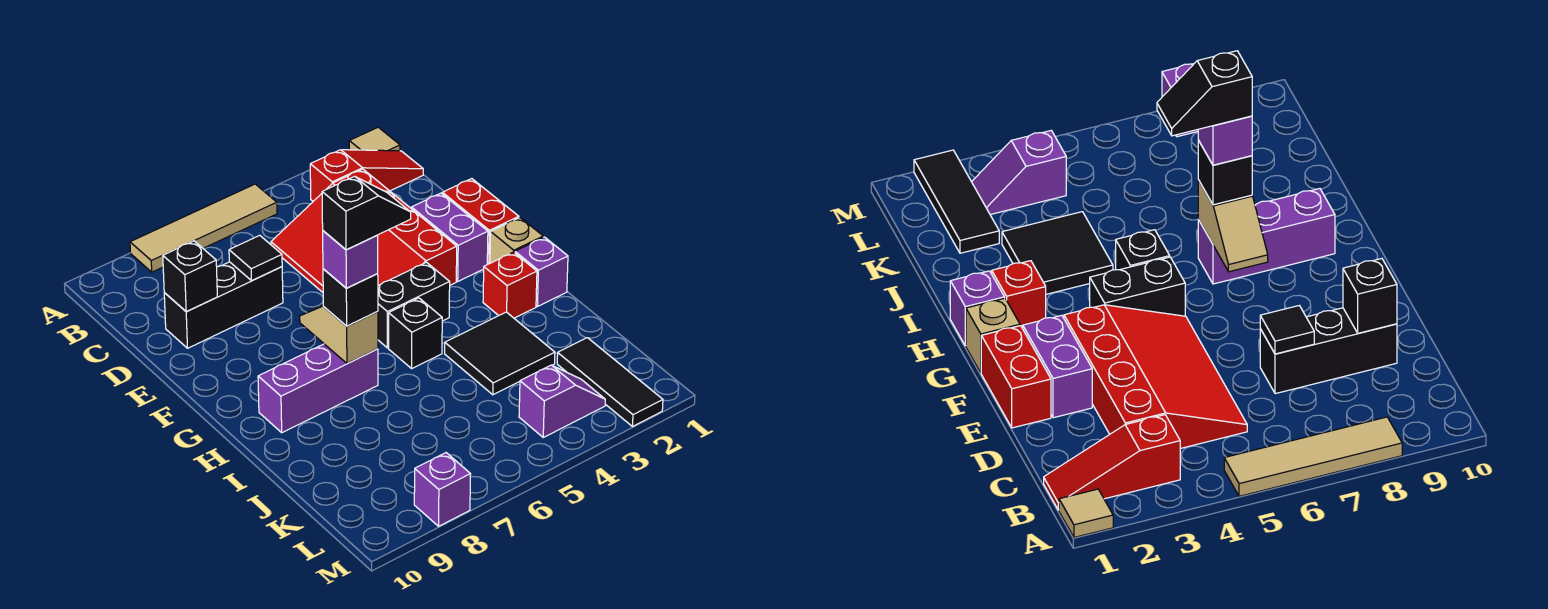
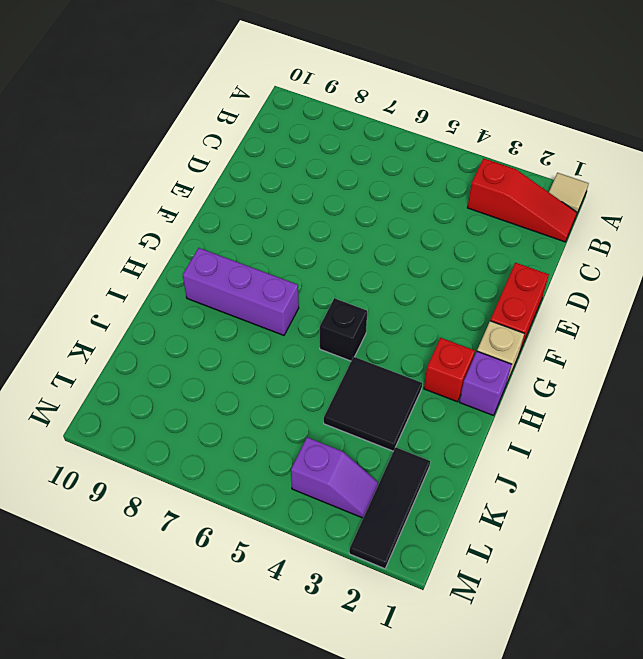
none -> tan tile A5:A8 level 1
none -> red slope C3:F5 level 1 top 3
none -> black brick D7:D9 level 1

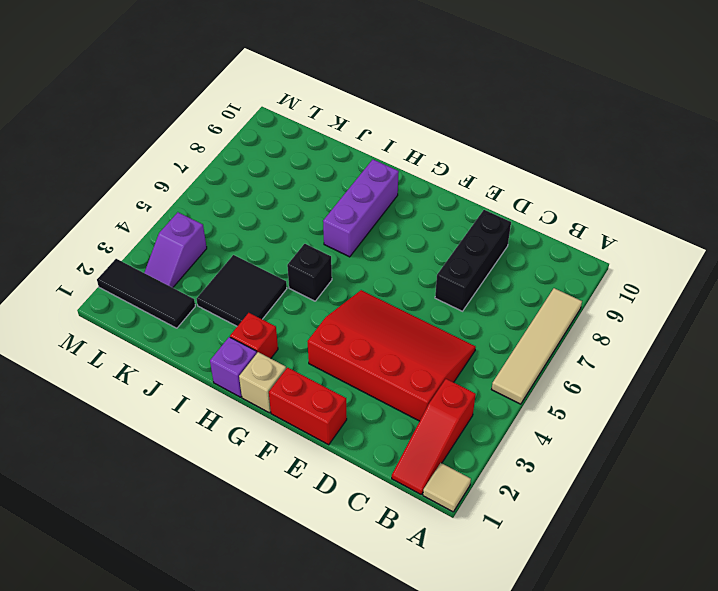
none -> purple brick E2:F2 level 1
none -> black brick G4:G5 level 1
none -> purple brick M8 level 1

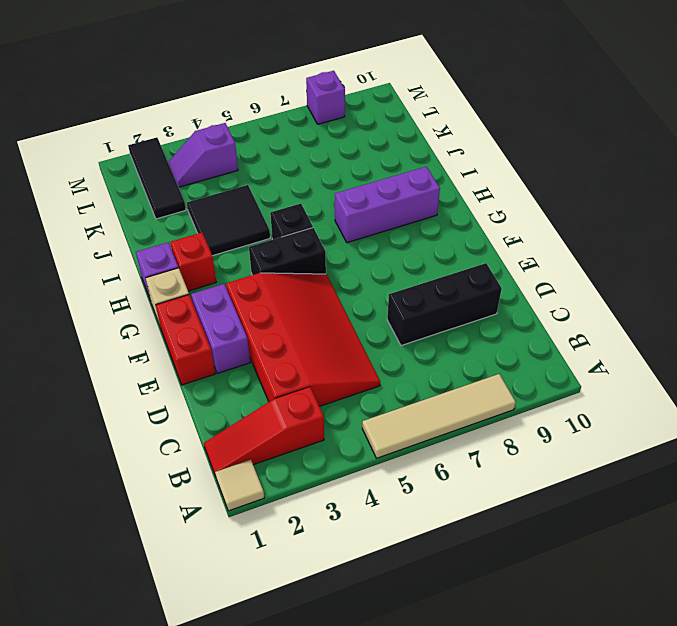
none -> black tile D7 level 2
none -> black brick D9 level 2
none -> tan slope G7:H7 level 2 top H

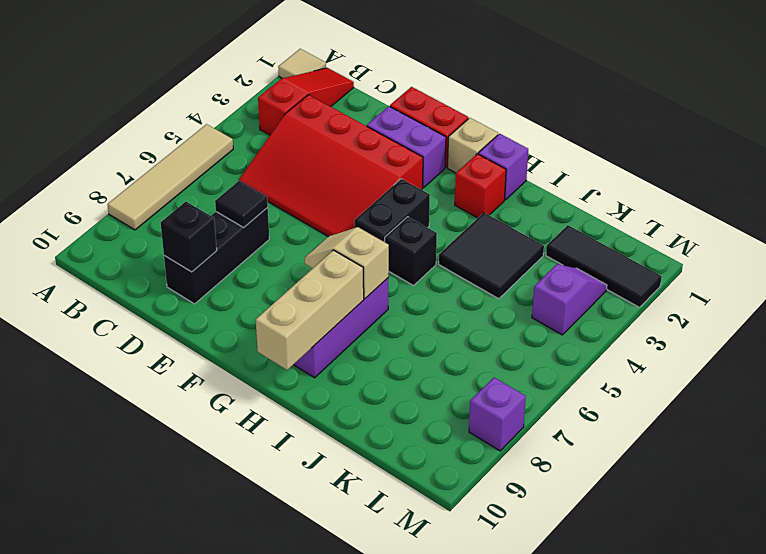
tan brick H8:H10 level 2 -> none
none -> black brick H7 level 3
none -> purple brick H7 level 4
none -> black slope H6:H7 level 5 top 7

